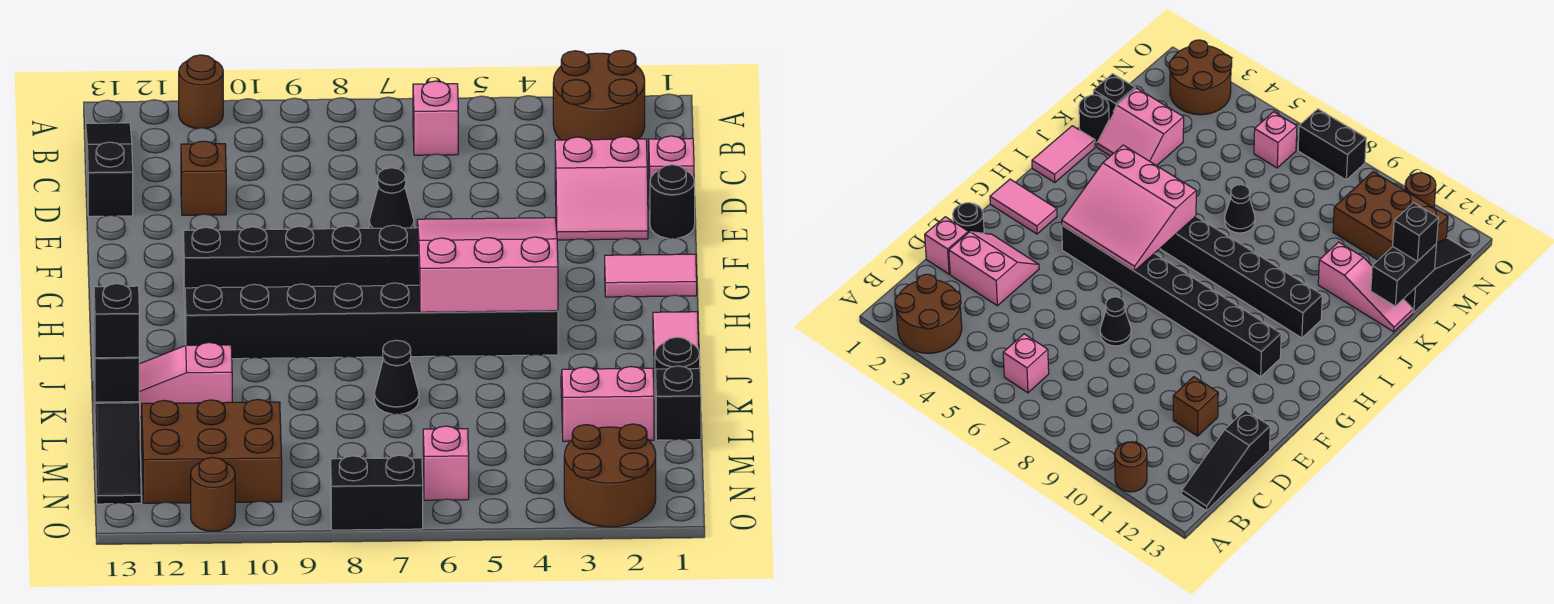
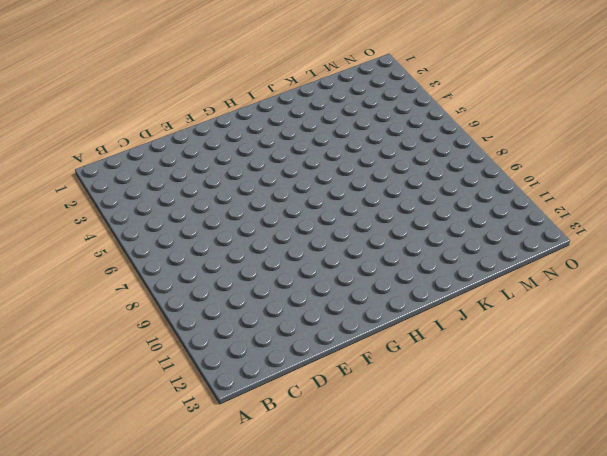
none -> brown round brick A2:B3 level 1
none -> brown round brick A11 level 1
none -> pink brick B6 level 1

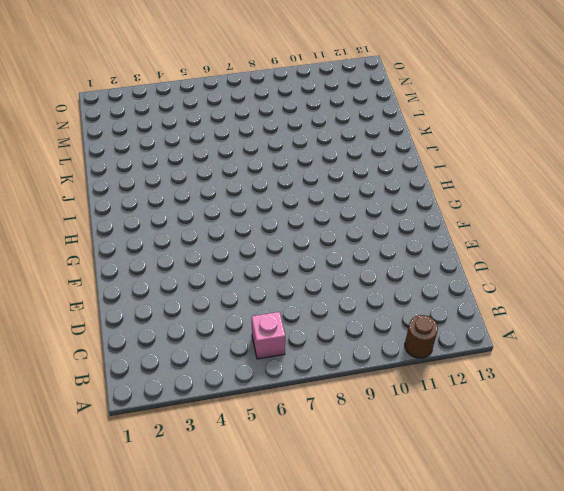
none -> brown round brick A2:B3 level 1
none -> black slope B13:D13 level 1 top D
none -> pink brick D1 level 1

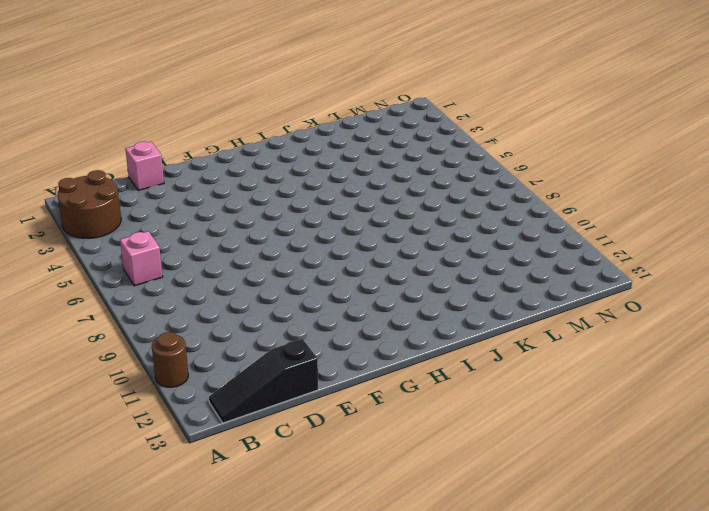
none -> pink slope D2:E3 level 1 top D
none -> brown brick D11 level 1
none -> black round brick E1 level 1

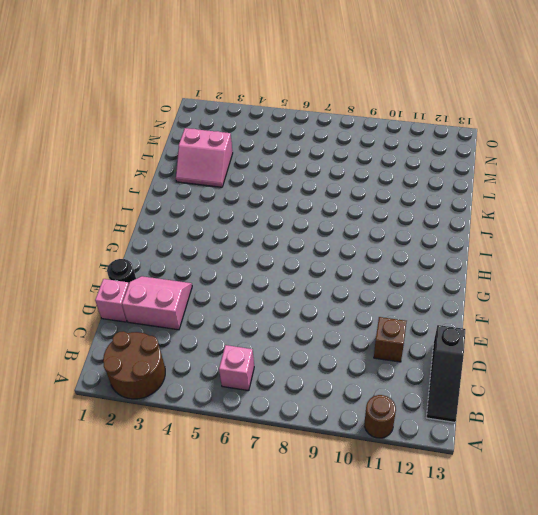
none -> black cone E7 level 1
none -> pink tile G1:G2 level 1
none -> black brick G4:G11 level 1

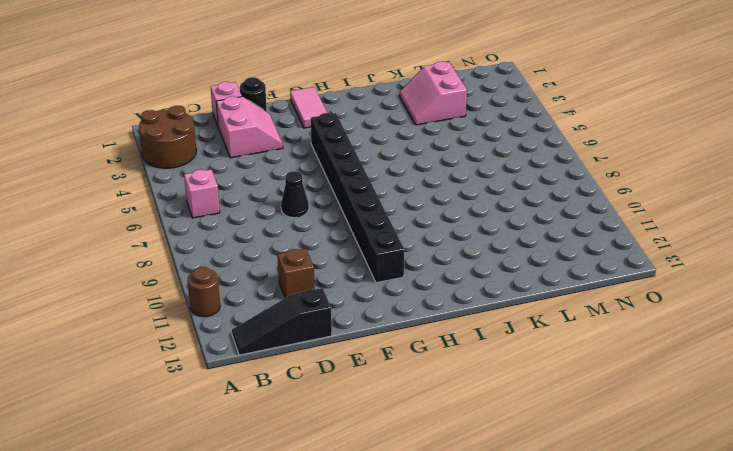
none -> pink tile I1:J1 level 1
none -> black brick I4:I11 level 1
none -> black round brick K1 level 1

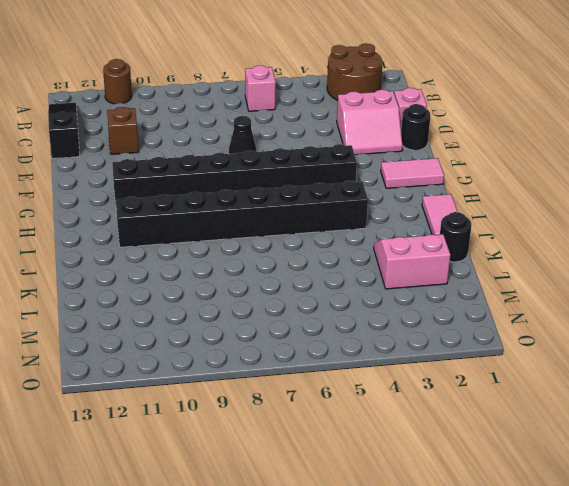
none -> black cone K7 level 1
none -> pink slope K11:K13 level 1 top 11
none -> black brick L1 level 1

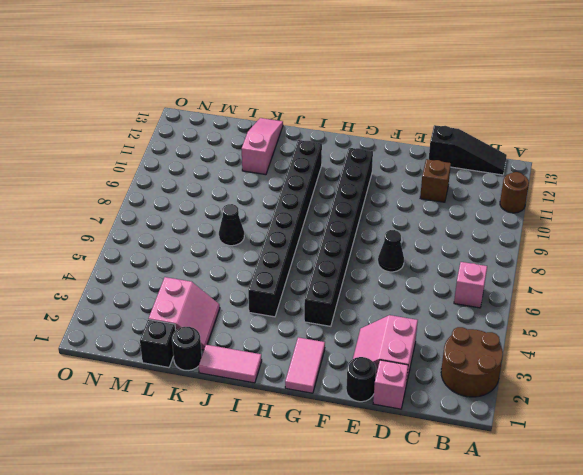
none -> black slope L13:N13 level 1 top L
none -> brown brick M10:N12 level 1
none -> brown round brick N2:O3 level 1

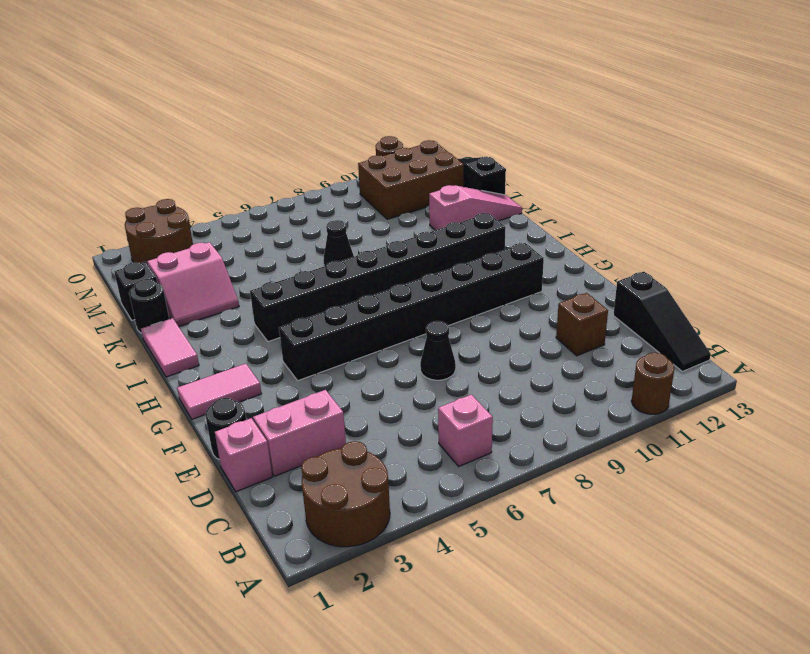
none -> pink brick N6 level 1
none -> black brick O7:O8 level 1
none -> pink slope G4:I6 level 2 top I

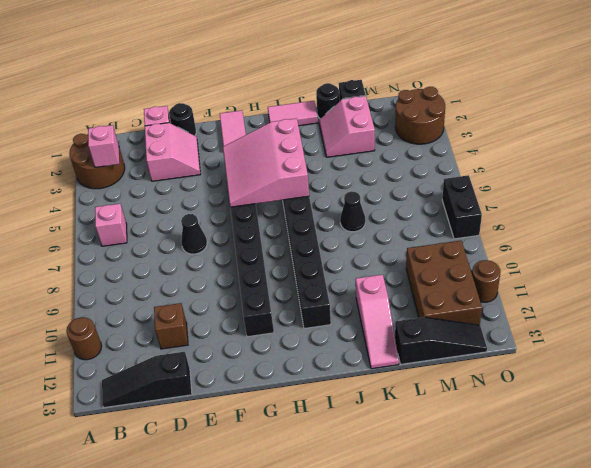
pink brick B3 level 2 -> pink brick N6 level 1
none -> black brick K13:L13 level 2
none -> black brick L13 level 3

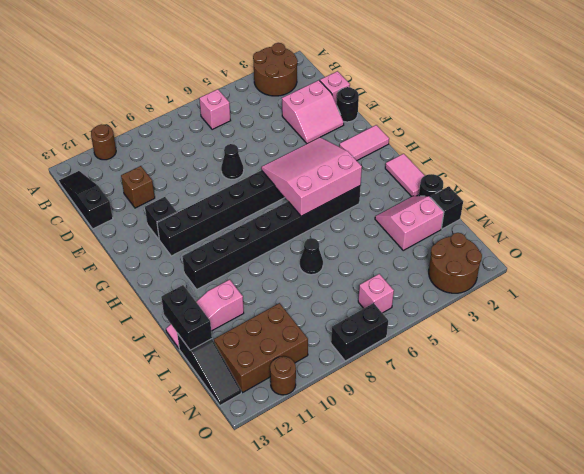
black brick F11 level 1 -> black brick L13 level 3

